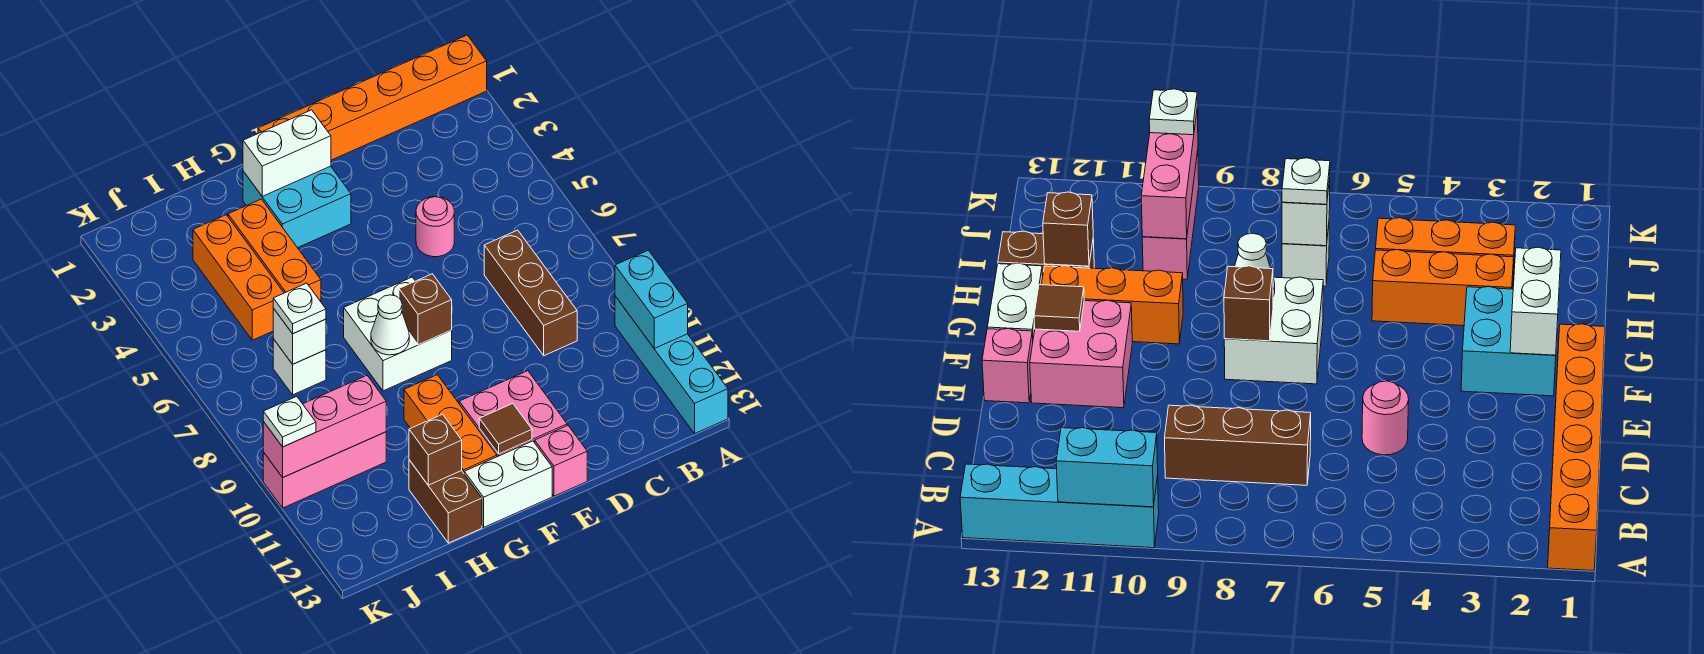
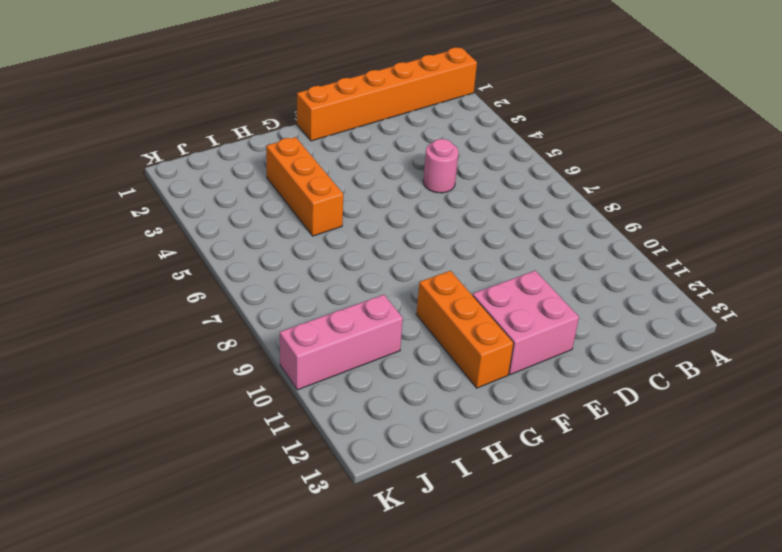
none -> cyan brick A10:A13 level 1
none -> brown brick C7:C9 level 1
none -> pink brick E13 level 1

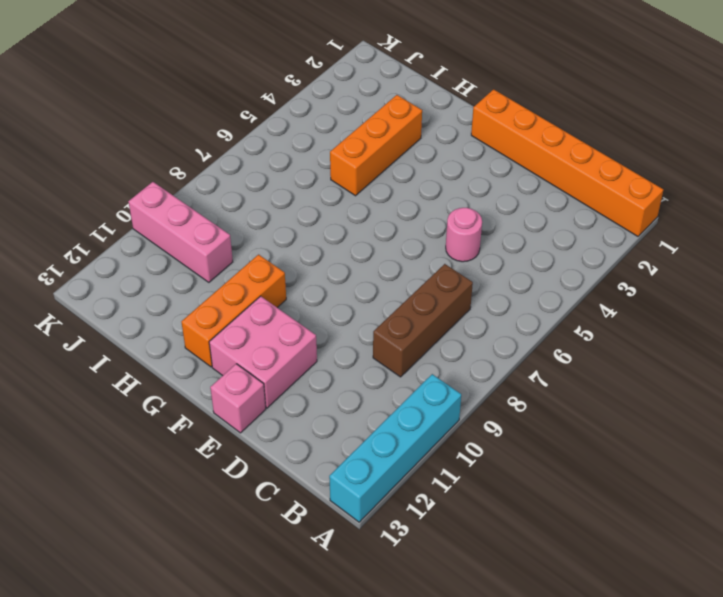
none -> cyan brick F2:G3 level 1
none -> white brick F7:G8 level 1
none -> white brick F13:G13 level 1

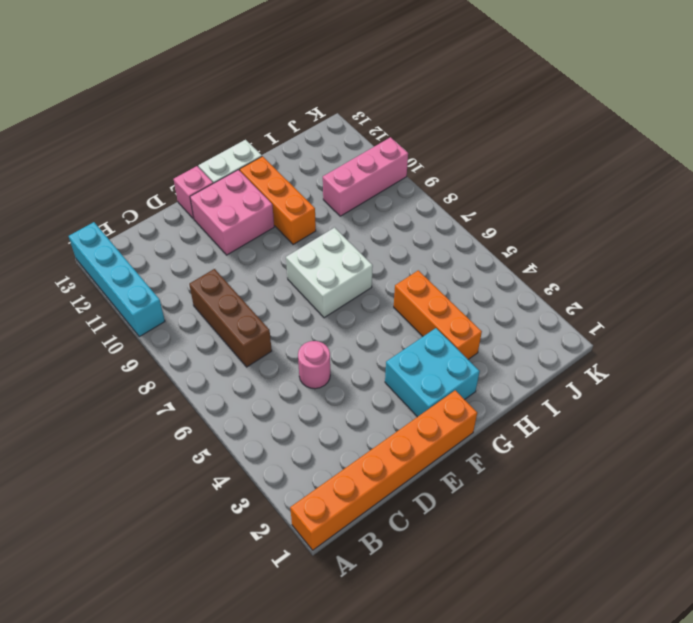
none -> brown brick H12:H13 level 1
none -> orange brick I3:I5 level 1
none -> white brick I7 level 1

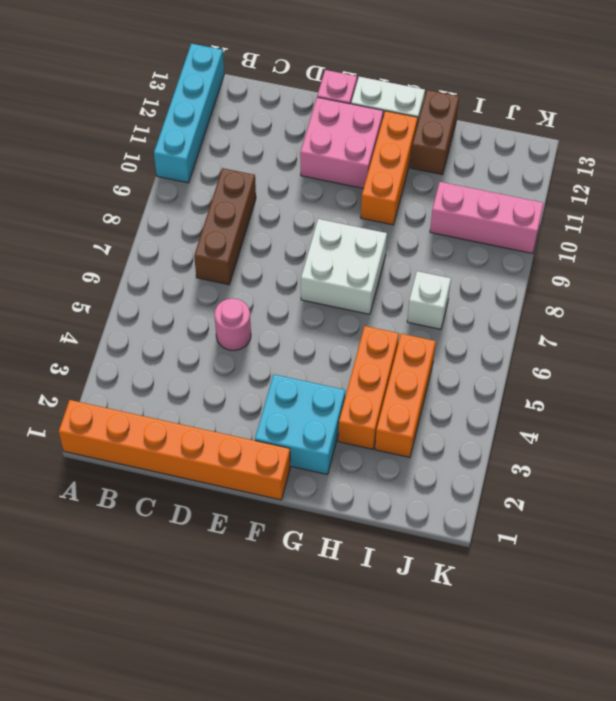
none -> cyan brick A10:A11 level 2
none -> white brick F2:G2 level 2
none -> brown brick F8 level 2

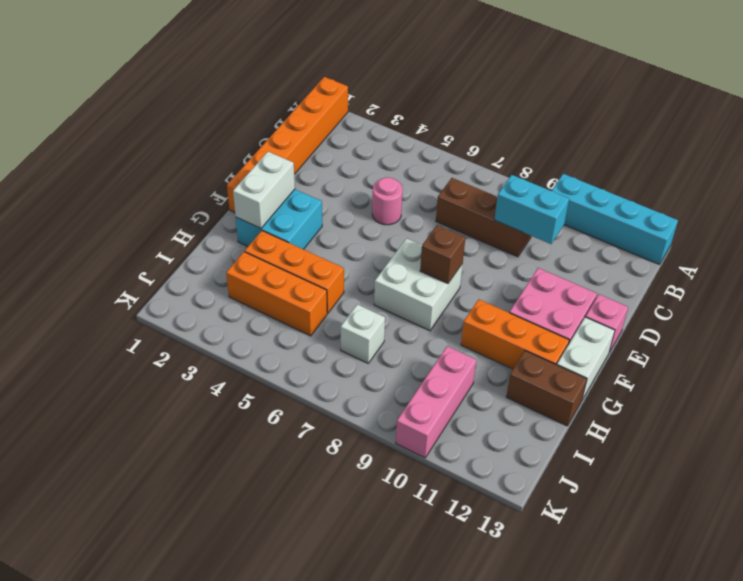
cyan brick C9:C10 level 2 -> cyan brick A10:A11 level 2
none -> brown tile F12 level 2
none -> white cone G8 level 2
none -> brown brick H12 level 2

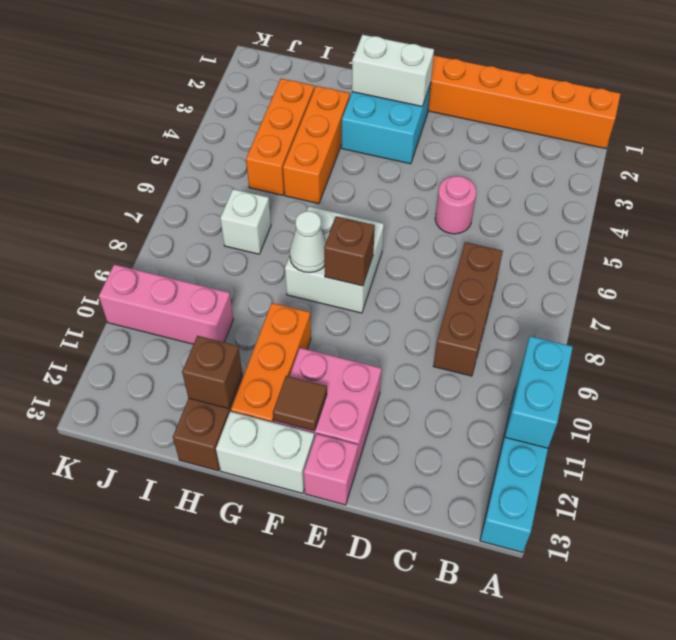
none -> white brick I7 level 2
none -> pink brick I10:K10 level 2
none -> white plate I7 level 3

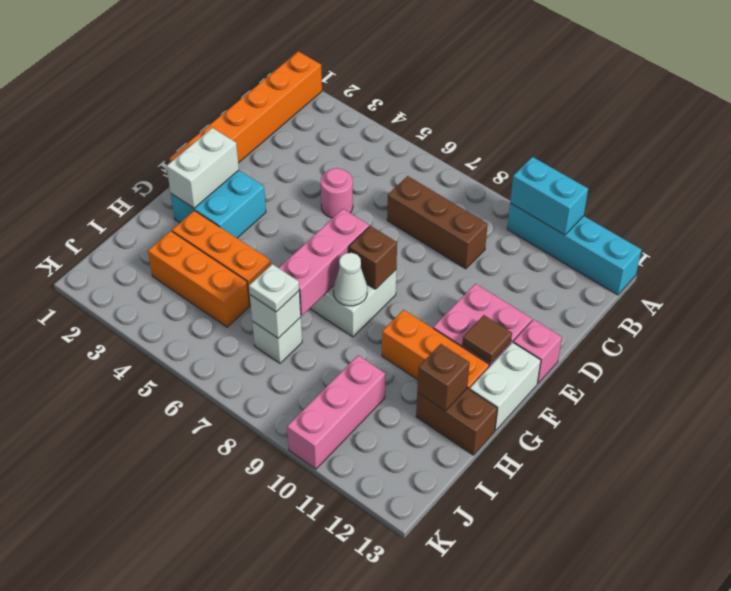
pink brick F7:H7 level 2 -> pink brick I10:K10 level 2
none -> white plate K10 level 3

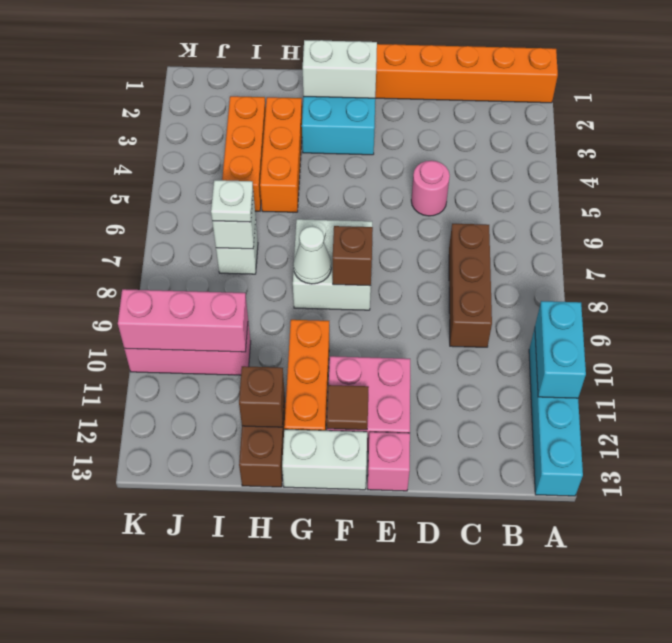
none -> white plate K10 level 3

